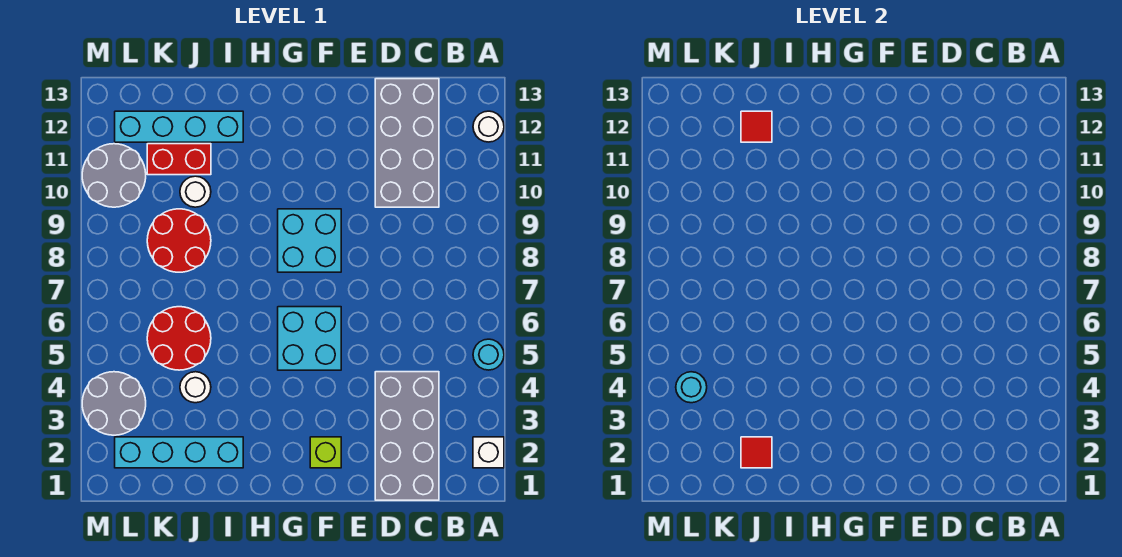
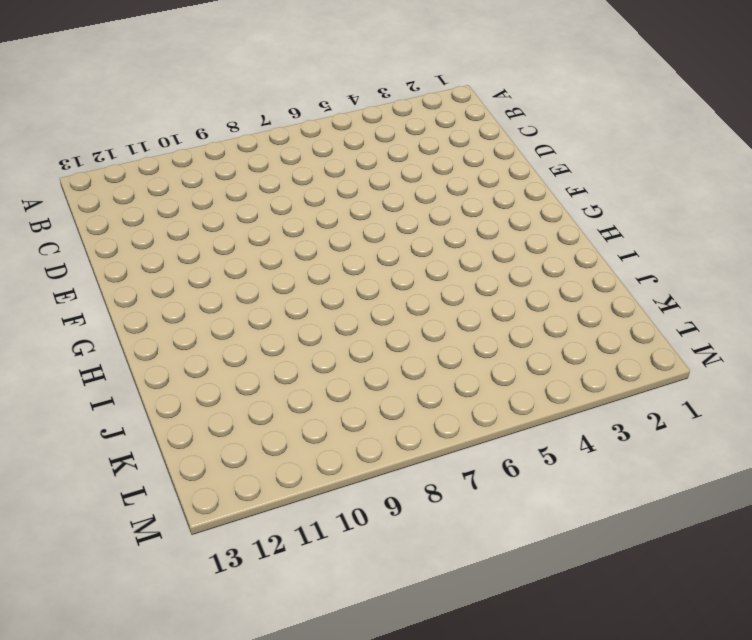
none -> white brick A2 level 1
none -> cyan round brick A5 level 1
none -> white round brick A12 level 1

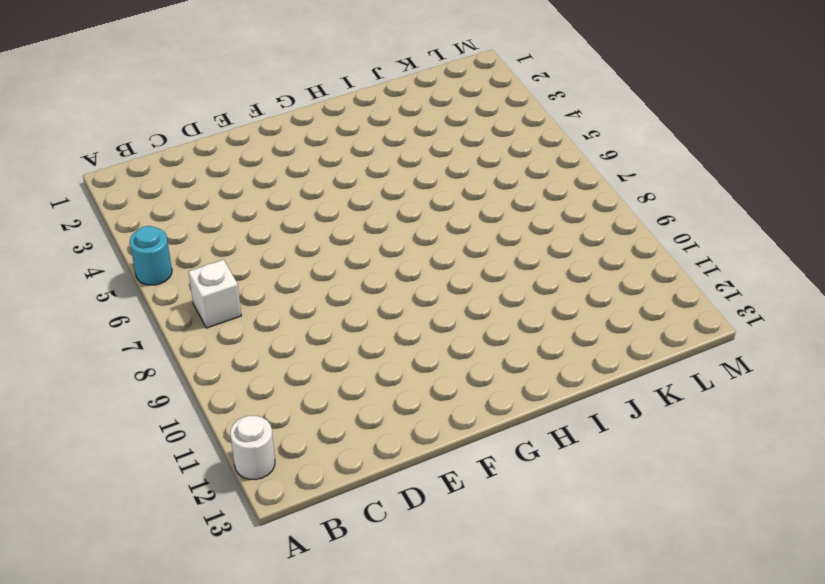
white brick B7 level 1 -> white brick A2 level 1
none -> grey brick C1:D4 level 1
none -> grey brick C10:D13 level 1
none -> lime brick F2 level 1

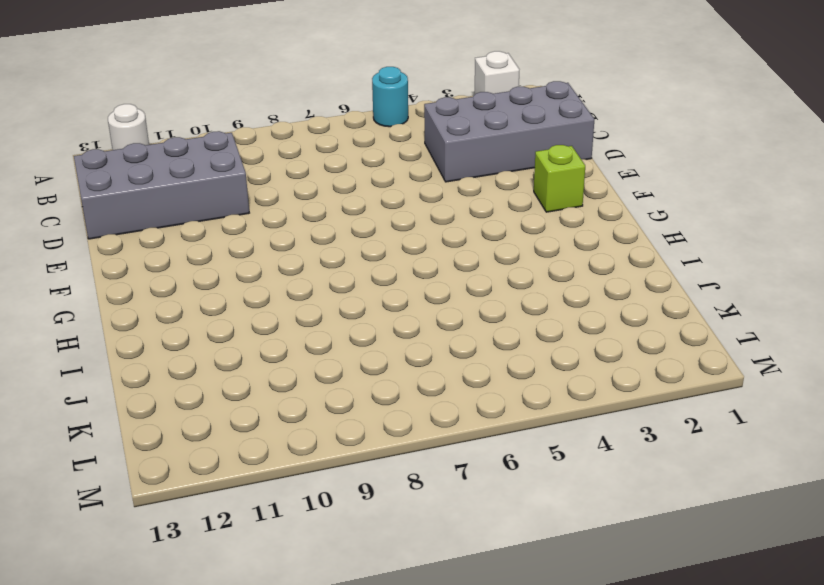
none -> cyan brick F5:G6 level 1
none -> cyan brick F8:G9 level 1
none -> cyan brick I2:L2 level 1

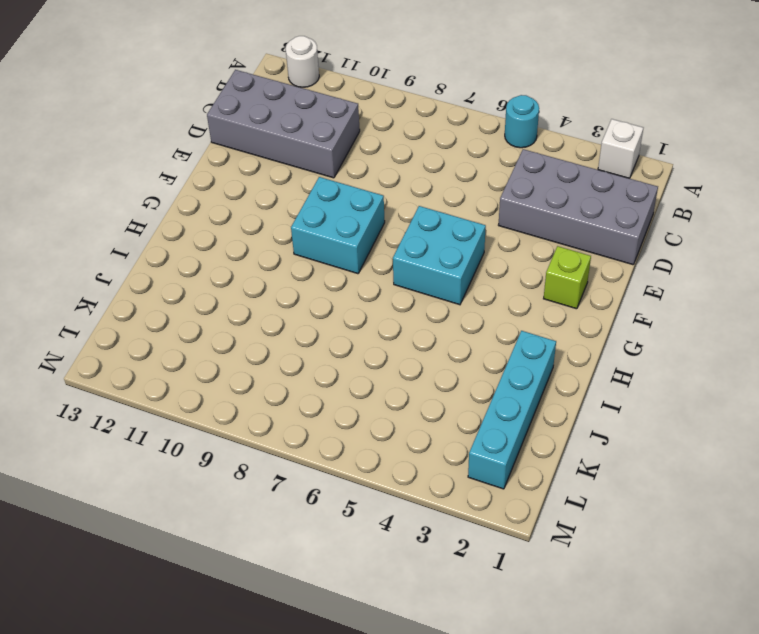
none -> cyan brick I12:L12 level 1
none -> white round brick J4 level 1
none -> red round brick J5:K6 level 1

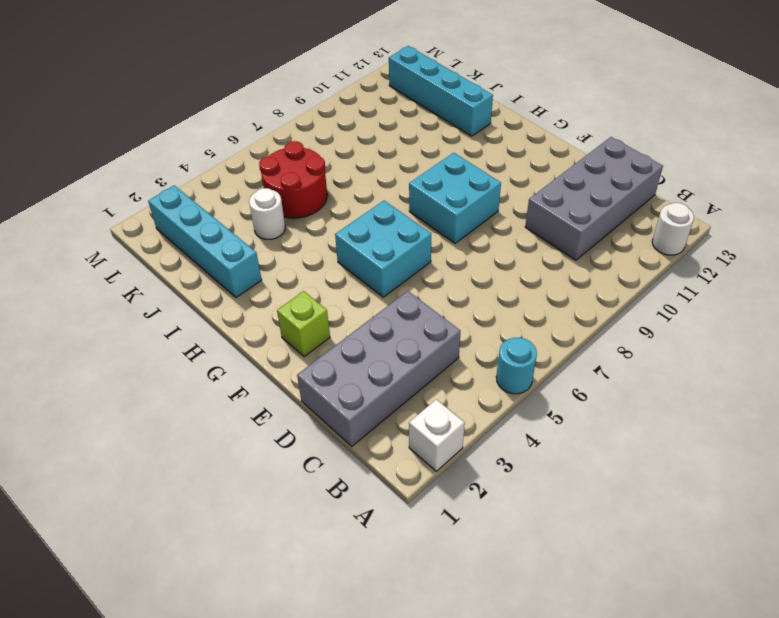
none -> red round brick J8:K9 level 1
none -> white round brick J10 level 1
none -> red brick J11:K11 level 1

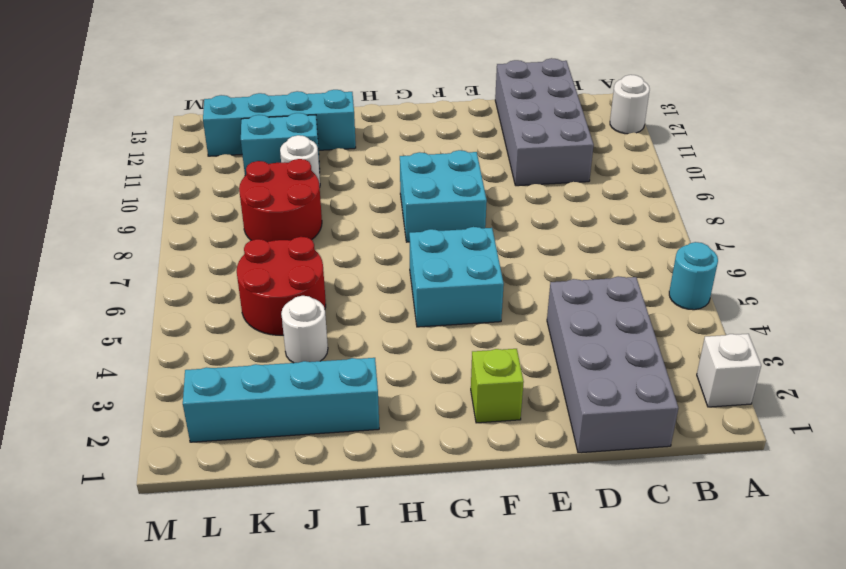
cyan brick J11:K11 level 1 -> red brick J11:K11 level 1
none -> grey round brick L3:M4 level 1
none -> grey round brick L10:M11 level 1
none -> red tile J2 level 2

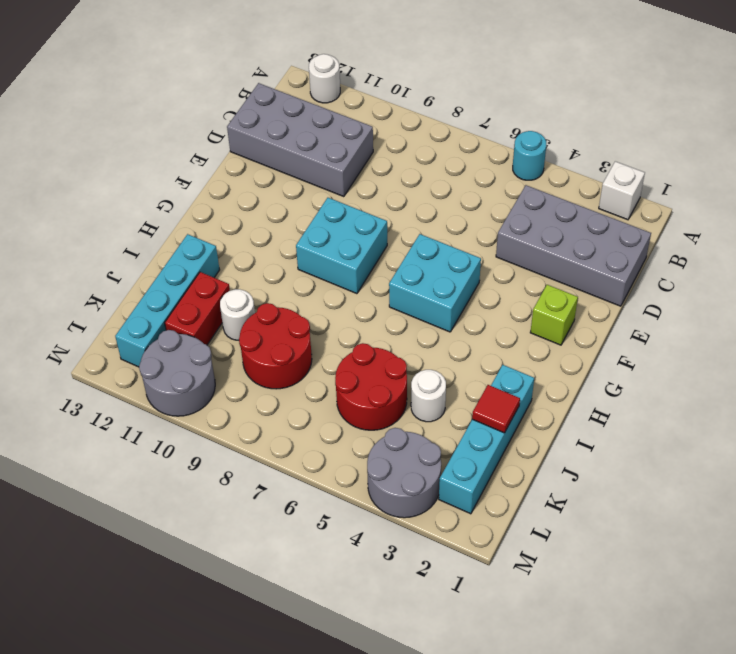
none -> red tile J12 level 2
none -> cyan round brick L4 level 2

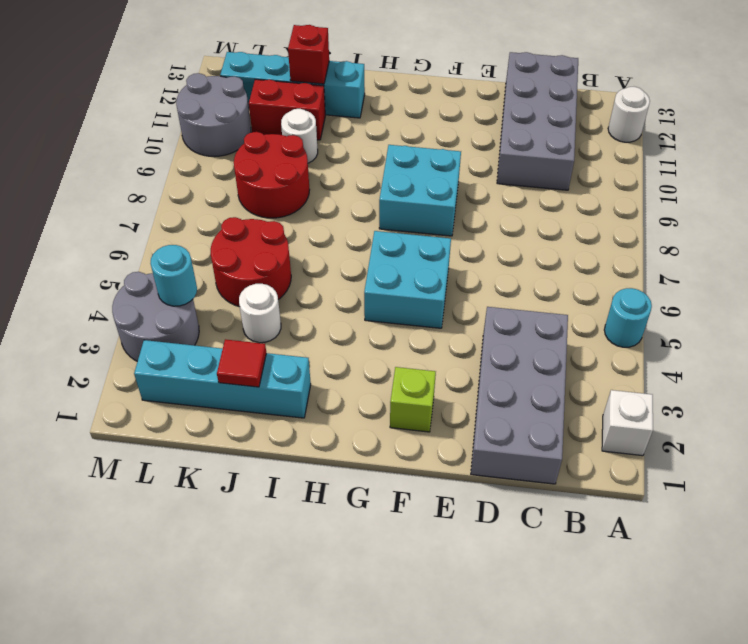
red brick J12 level 2 -> red tile J12 level 2

